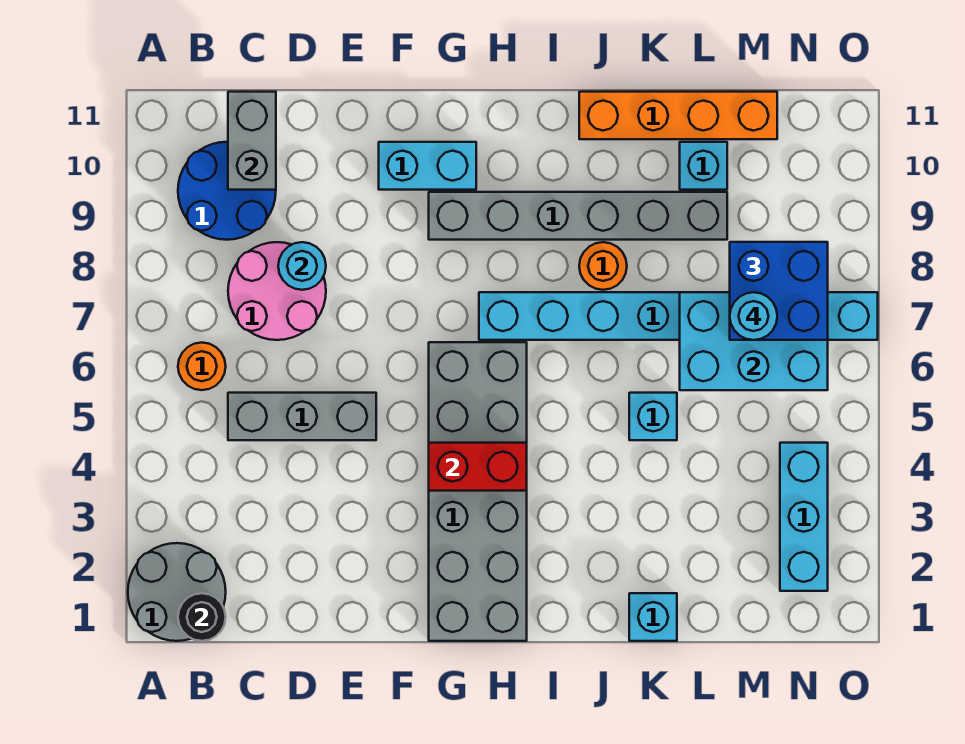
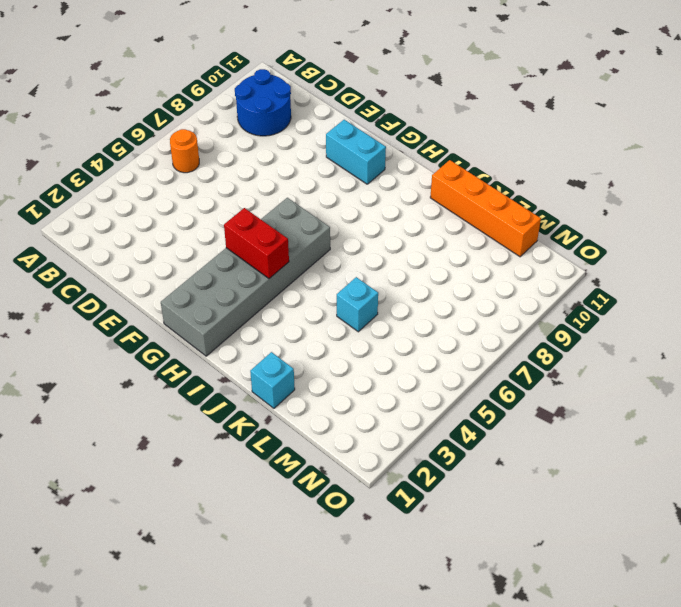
none -> grey round brick A1:B2 level 1
none -> grey brick C5:E5 level 1
none -> pink round brick C7:D8 level 1

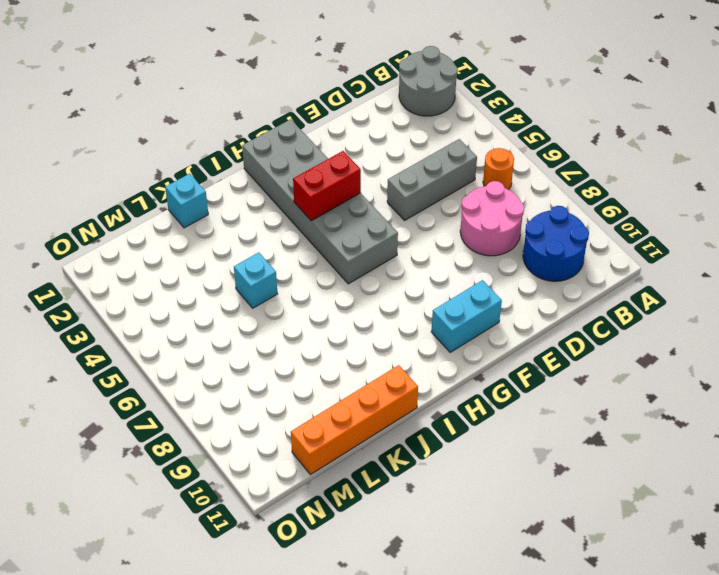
none -> grey brick G9:L9 level 1
none -> cyan brick H7:O7 level 1
none -> orange round brick J8 level 1

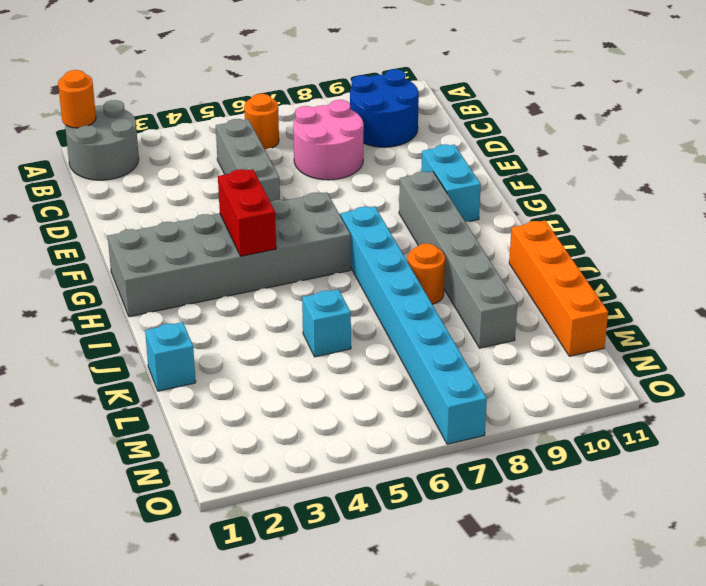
orange round brick A1 level 2 -> none
none -> cyan brick L10 level 1
none -> cyan brick N2:N4 level 1
none -> black round brick B1 level 2

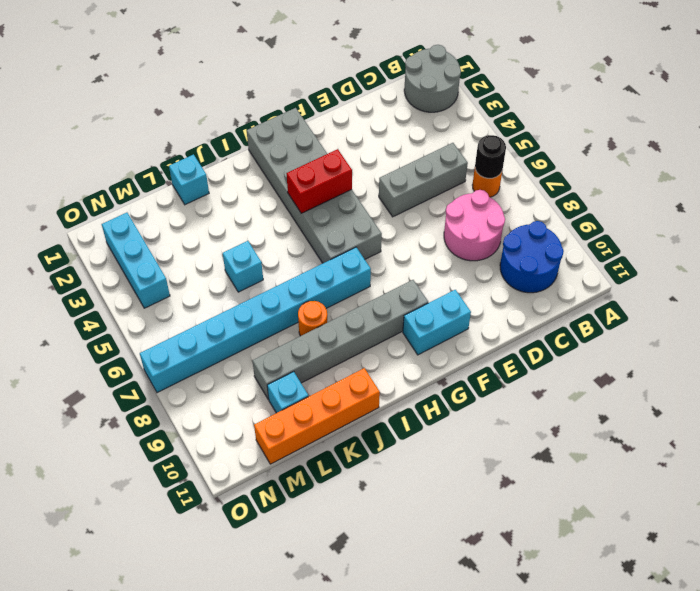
black round brick B6 level 2 -> black round brick B1 level 2
none -> grey brick C10:C11 level 2
none -> cyan round brick D8 level 2
none -> cyan brick L6:N7 level 2

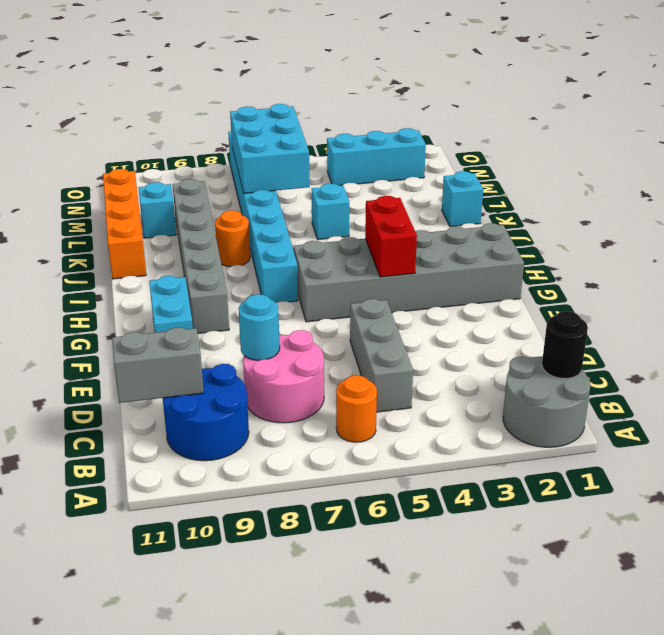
none -> blue brick M7:N8 level 3
none -> cyan round brick M7 level 4

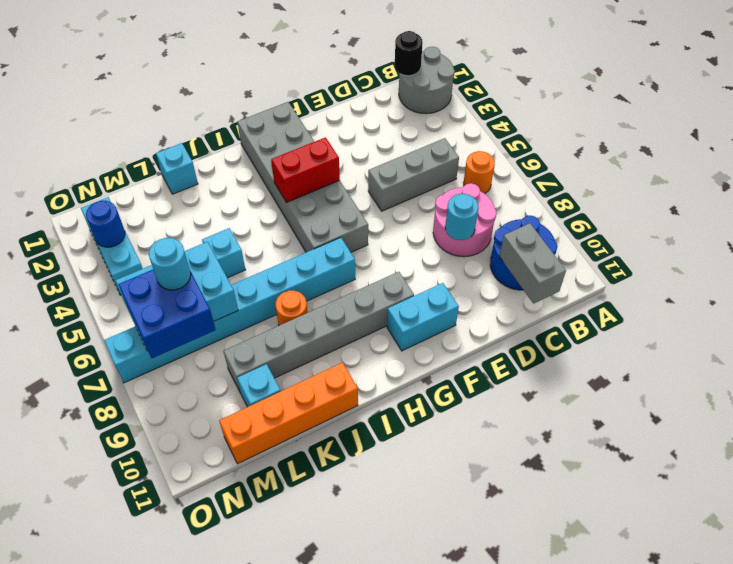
blue round brick N3 level 2 -> none

